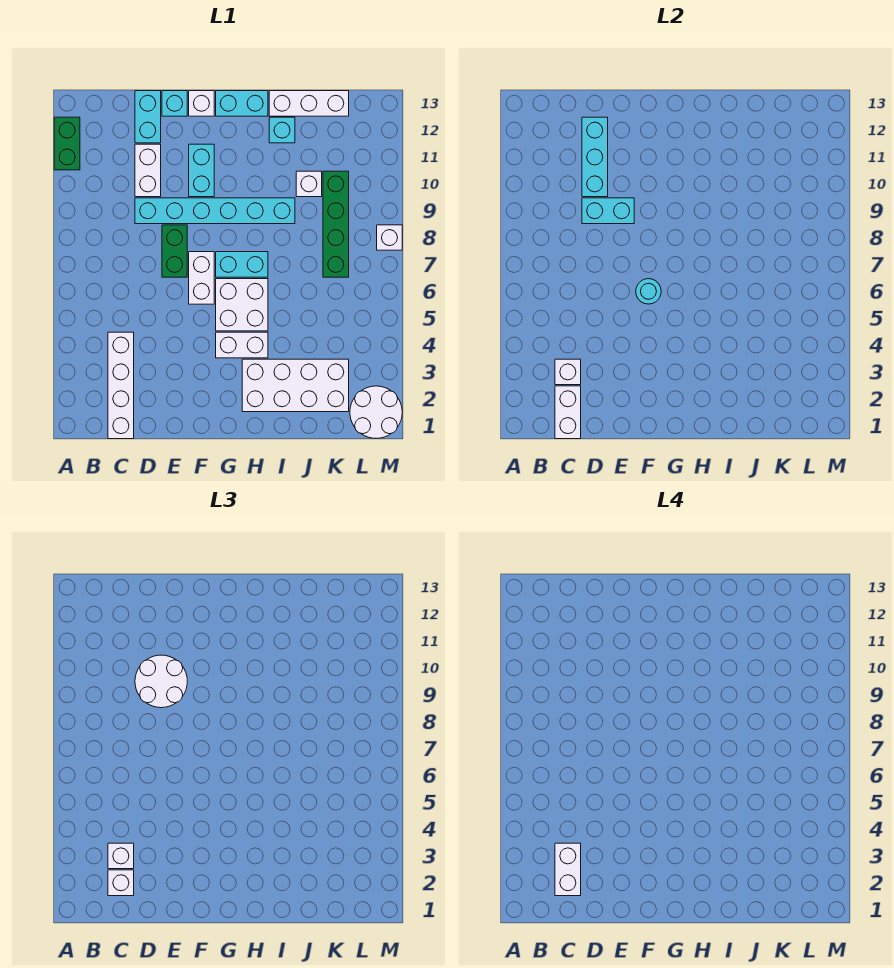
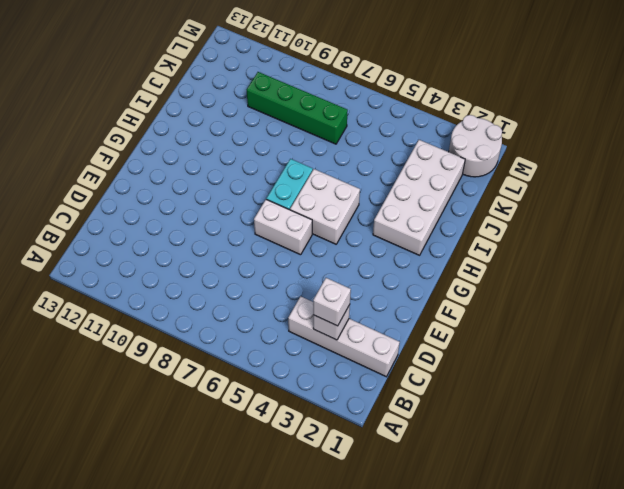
none -> green brick A11:A12 level 1
none -> cyan brick D9:I9 level 1
none -> white brick D10:D11 level 1
none -> cyan brick D12:D13 level 1

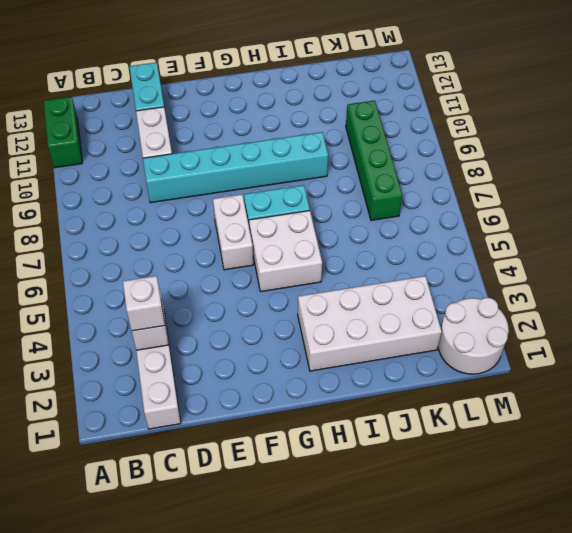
none -> green brick E7:E8 level 1
none -> cyan brick E13 level 1
none -> cyan brick F10:F11 level 1
none -> white brick F13 level 1

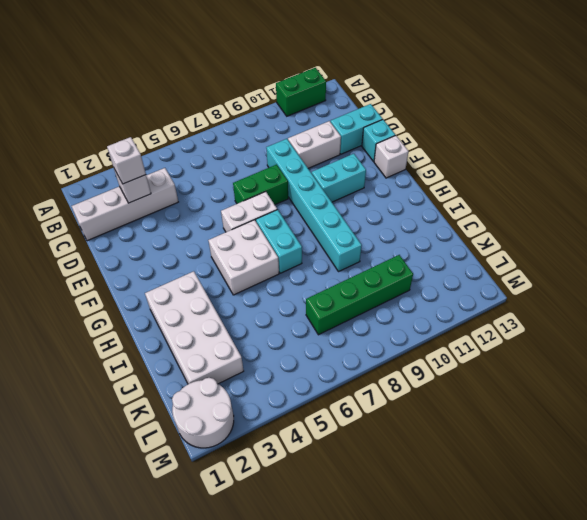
none -> white brick G4:H4 level 1
none -> cyan brick G13:H13 level 1
none -> cyan brick I12 level 1
none -> white brick I13:K13 level 1

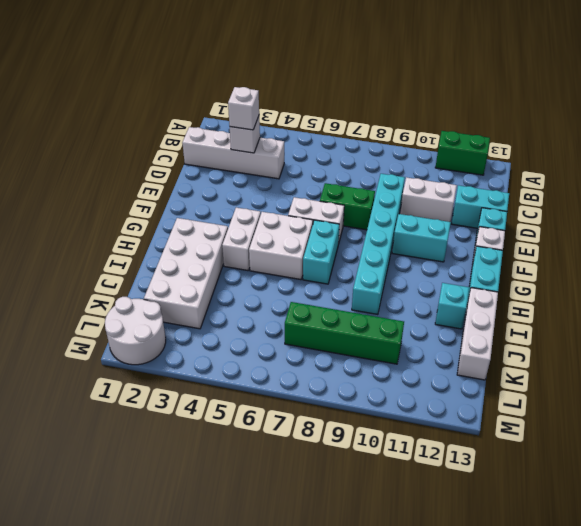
none -> white brick J10 level 1
none -> white brick M8 level 1
none -> white brick C1:C2 level 2
none -> cyan brick D9:E9 level 2

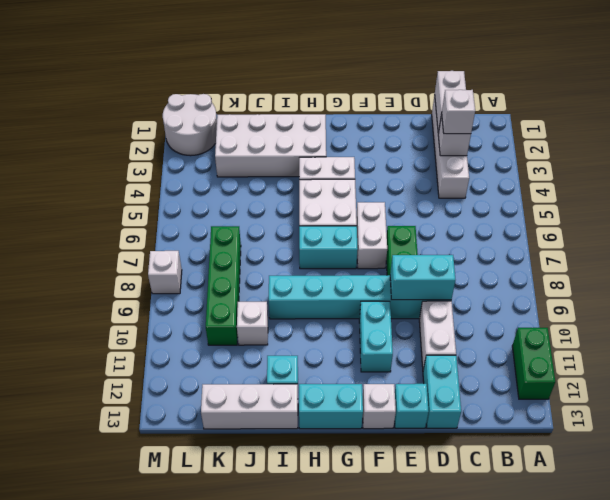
none -> cyan brick D10:D12 level 2
none -> cyan round brick F6 level 2
none -> white brick C2 level 3
none -> white round brick D9:E10 level 3

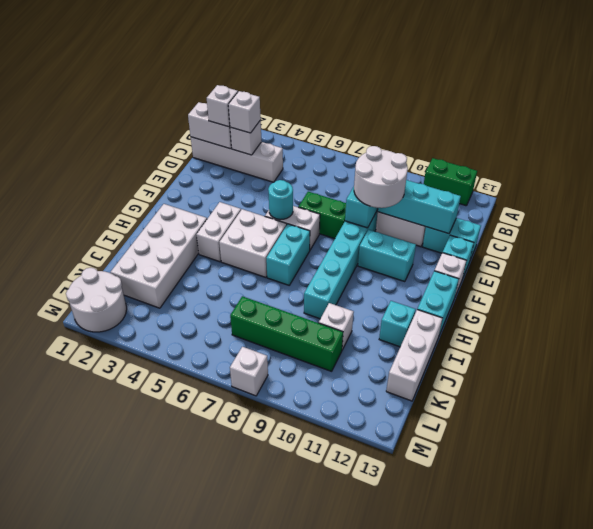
none -> white brick C2:C3 level 4

